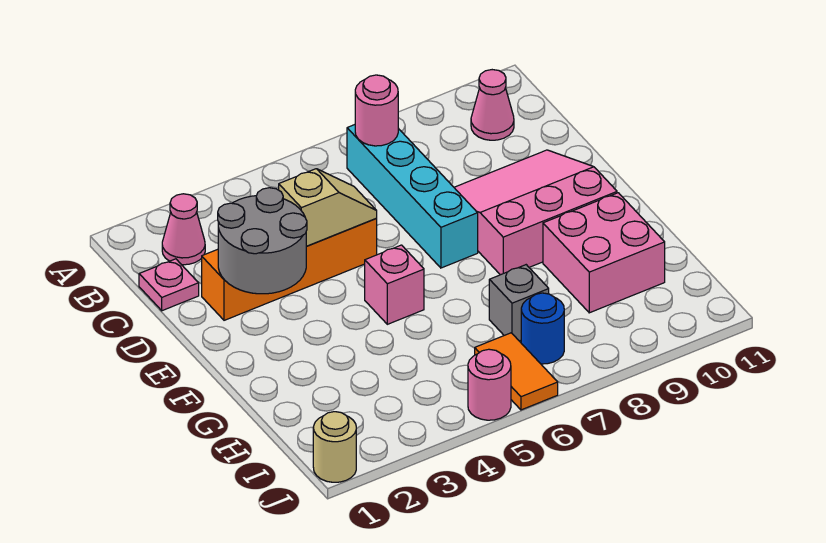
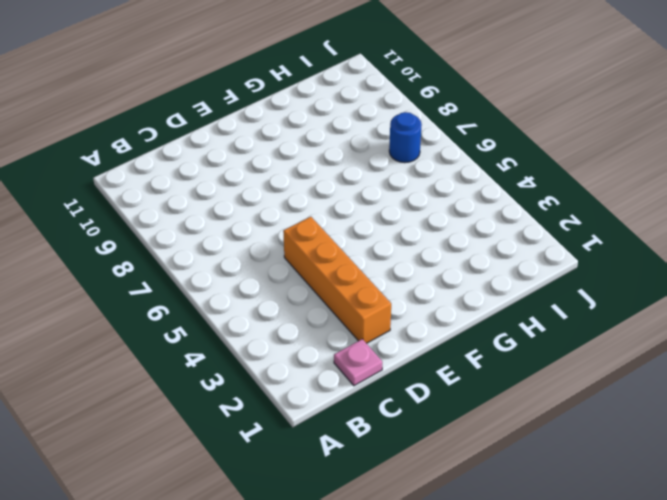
none -> pink cone B2 level 1
none -> cyan brick B7:E7 level 1
none -> pink cone B10 level 1

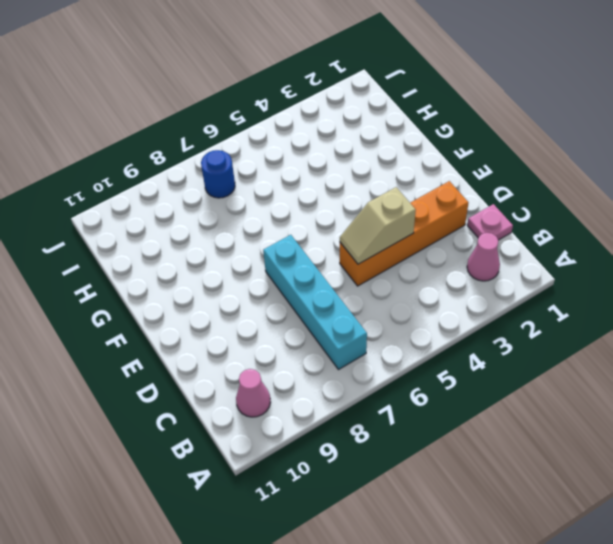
none -> pink slope D8:F10 level 1 top F
none -> pink brick F5 level 1
none -> pink brick G9:H10 level 1

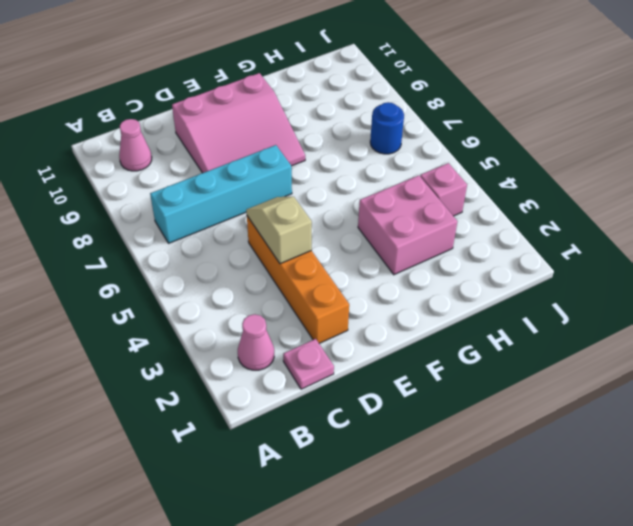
pink slope D8:F10 level 1 top 10 -> pink slope D8:F10 level 1 top F
pink brick G3:H4 level 1 -> pink brick G9:H10 level 1
pink brick I4 level 1 -> pink brick F5 level 1
none -> grey brick H7 level 1
none -> orange tile I6:J6 level 1
none -> tan round brick J1 level 1

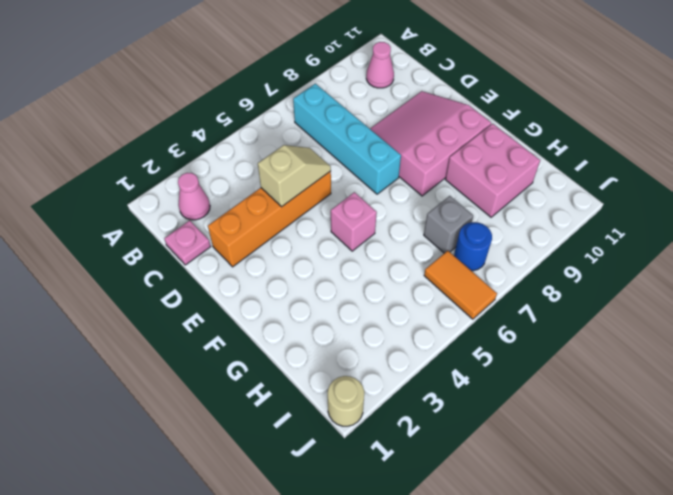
none -> pink round brick J5 level 1
none -> pink round brick B7 level 2
none -> grey round brick D2:E3 level 2

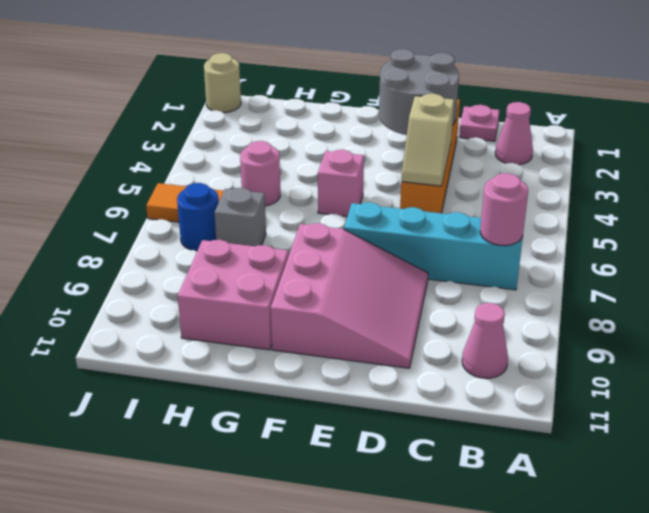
pink round brick H5 level 1 -> pink round brick J5 level 1

